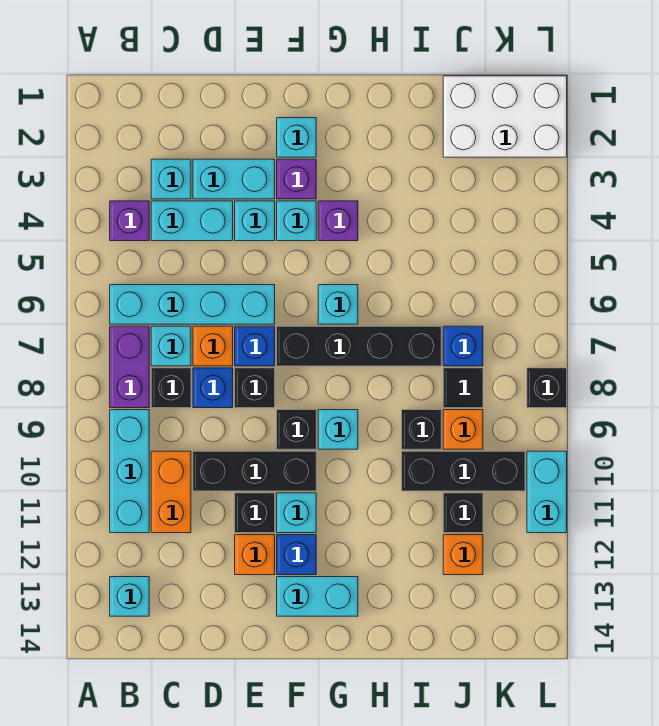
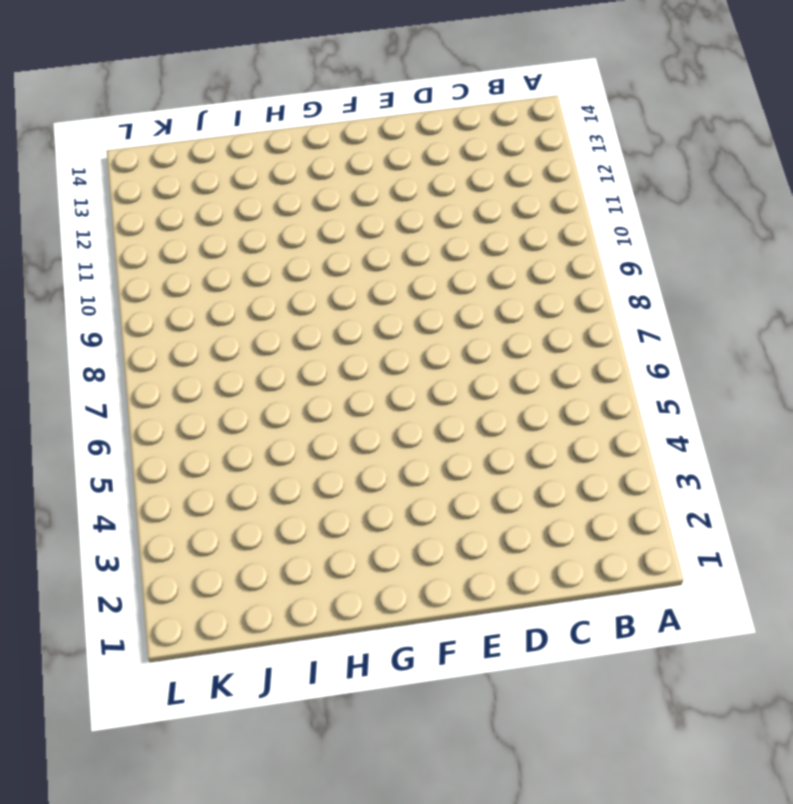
none -> purple brick B4 level 1
none -> cyan brick B6:E6 level 1
none -> purple brick B7:B8 level 1
none -> cyan brick B9:B11 level 1

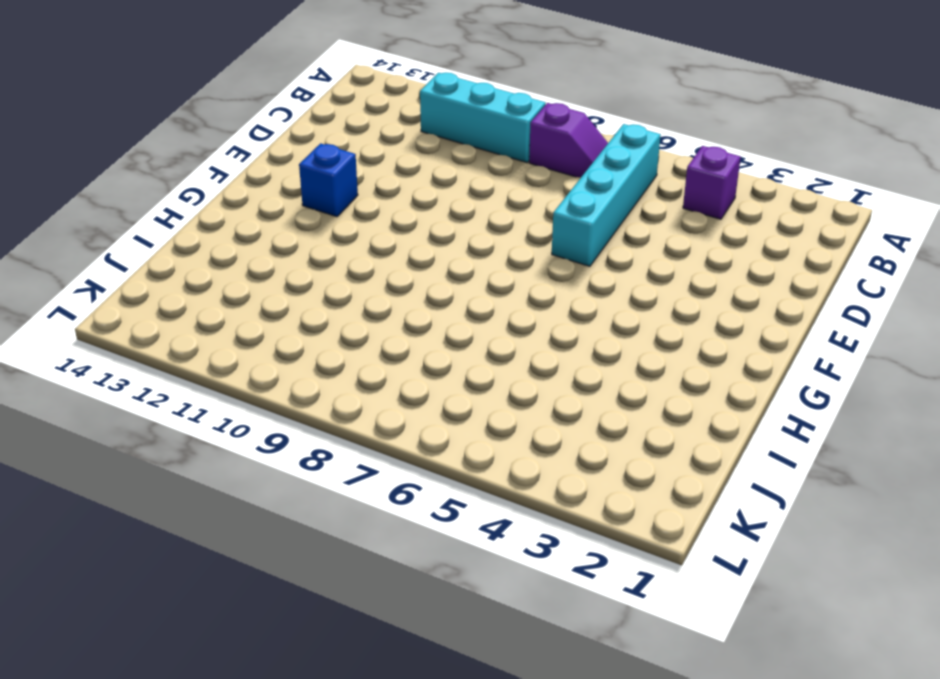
purple slope B7:B8 level 1 top 8 -> purple brick B7:B8 level 1
none -> cyan brick B13 level 1
none -> cyan brick C3 level 1
none -> cyan brick C4:D4 level 1
none -> cyan brick C7 level 1

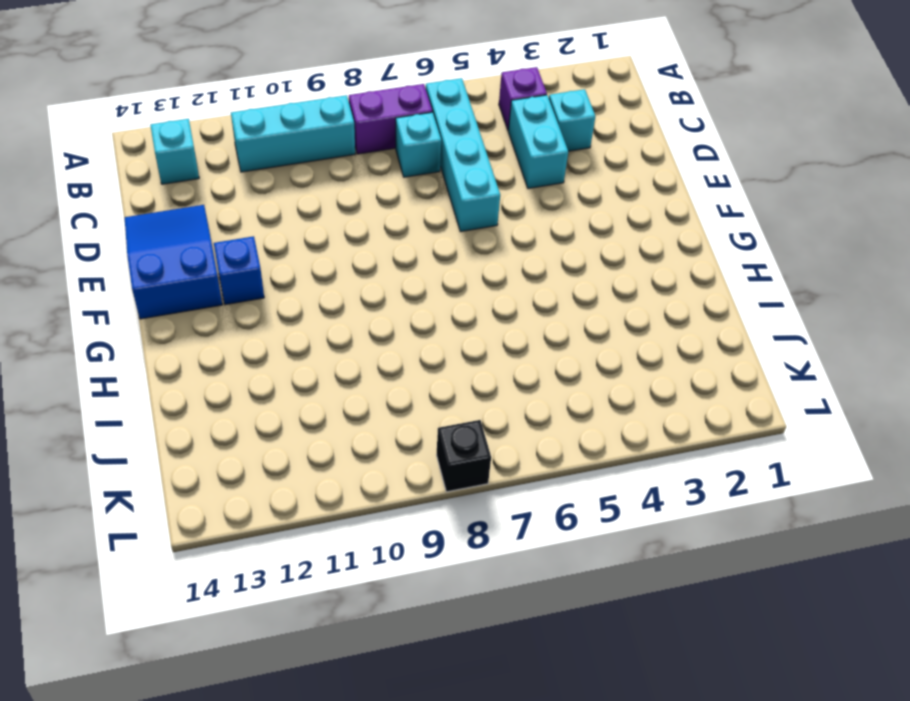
blue slope D13:F14 level 1 top F -> cyan brick F13:G13 level 1
none -> black brick C8 level 1
none -> orange brick C10:C11 level 1
none -> cyan brick D3:E3 level 1
none -> orange brick D7 level 1

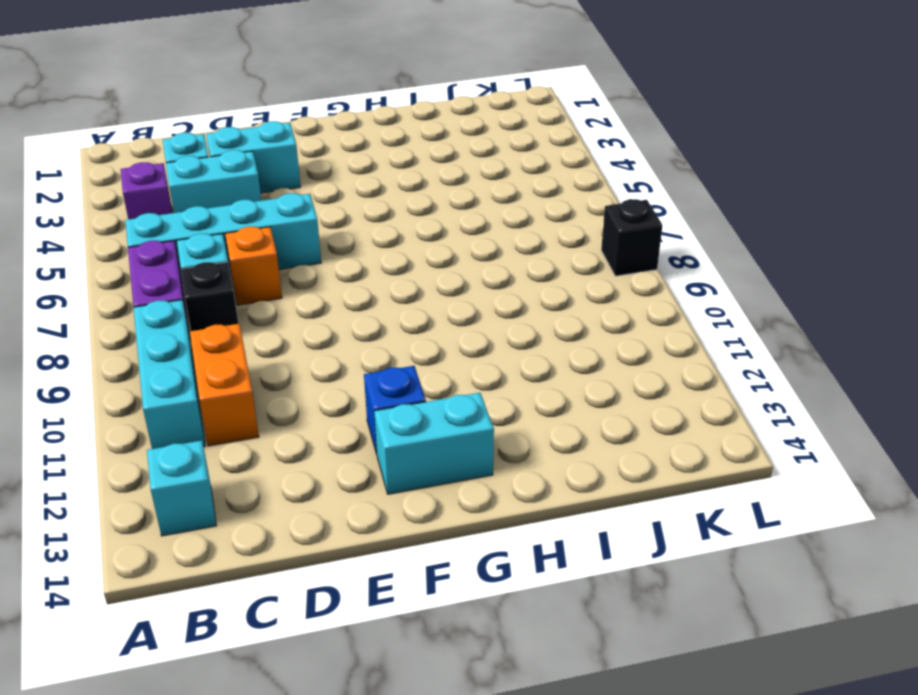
none -> blue brick D8 level 1
none -> black brick D10:F10 level 1
none -> cyan brick E4 level 1
none -> blue brick E7 level 1

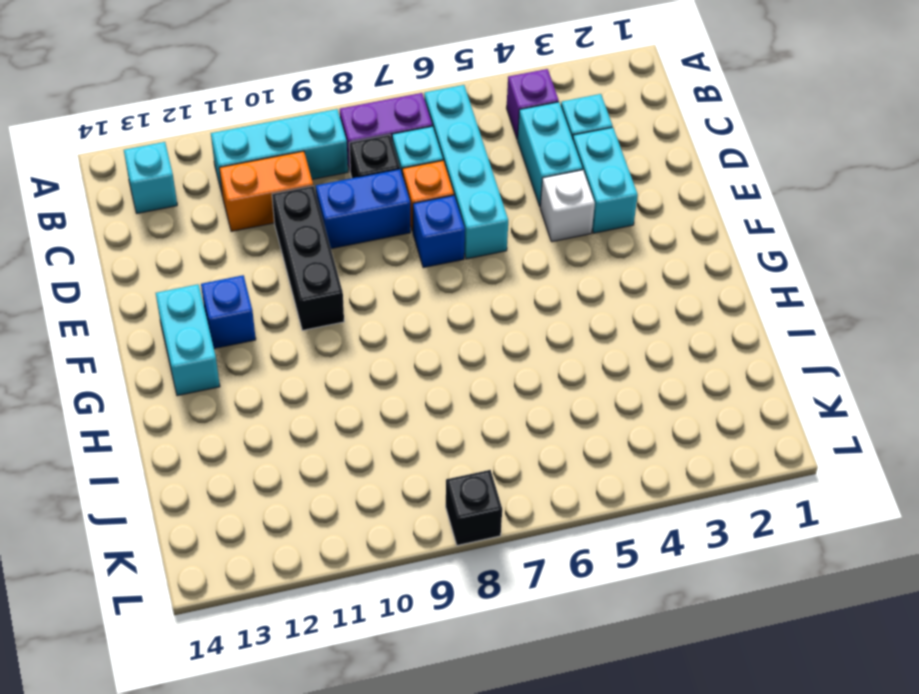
blue brick D8:D9 level 1 -> blue brick D8 level 1
white brick E4 level 1 -> cyan brick E4 level 1
none -> black brick E8 level 1
none -> black brick E11 level 1
none -> orange brick E12 level 1
none -> cyan brick F2 level 1

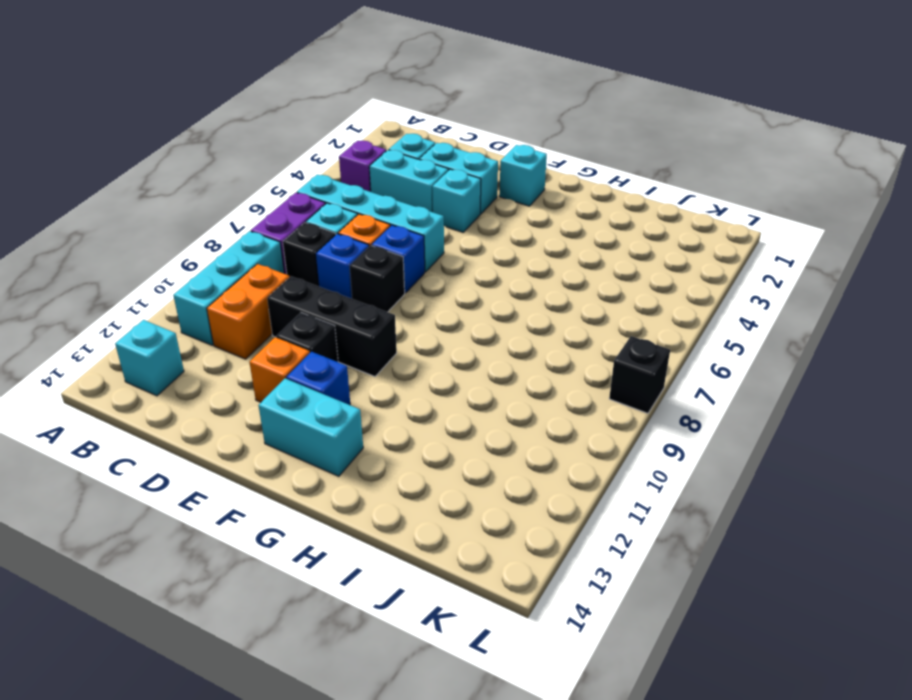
none -> purple brick F3 level 1
none -> cyan brick F4 level 1
none -> black brick F7:I7 level 1
none -> black brick F9 level 1

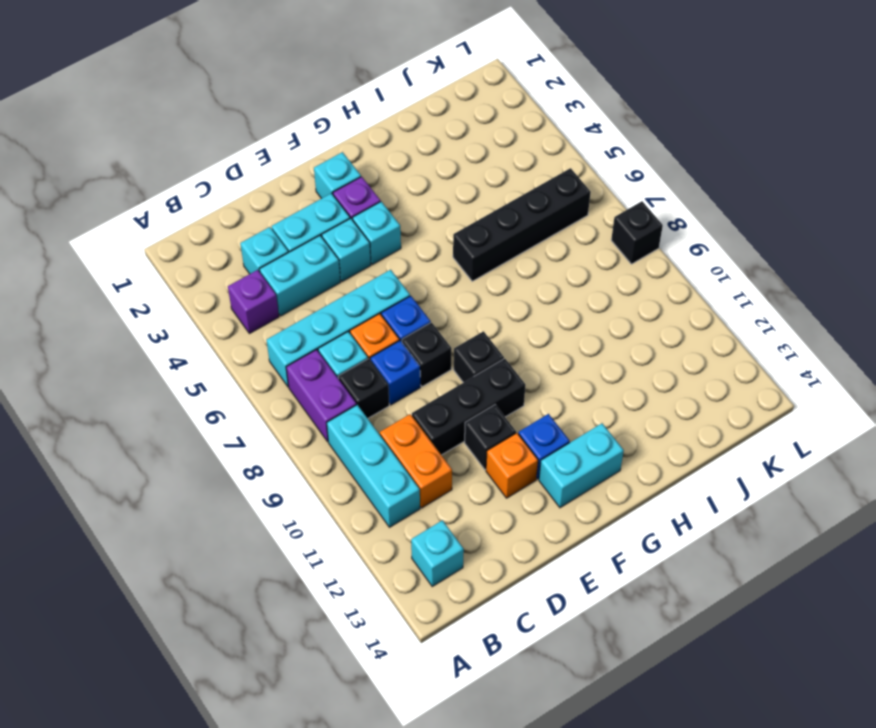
black brick H6:K6 level 1 -> black brick F7:I7 level 1
none -> cyan brick F11 level 1
none -> purple brick G4 level 1
none -> cyan brick G6 level 1
none -> cyan brick G9 level 1

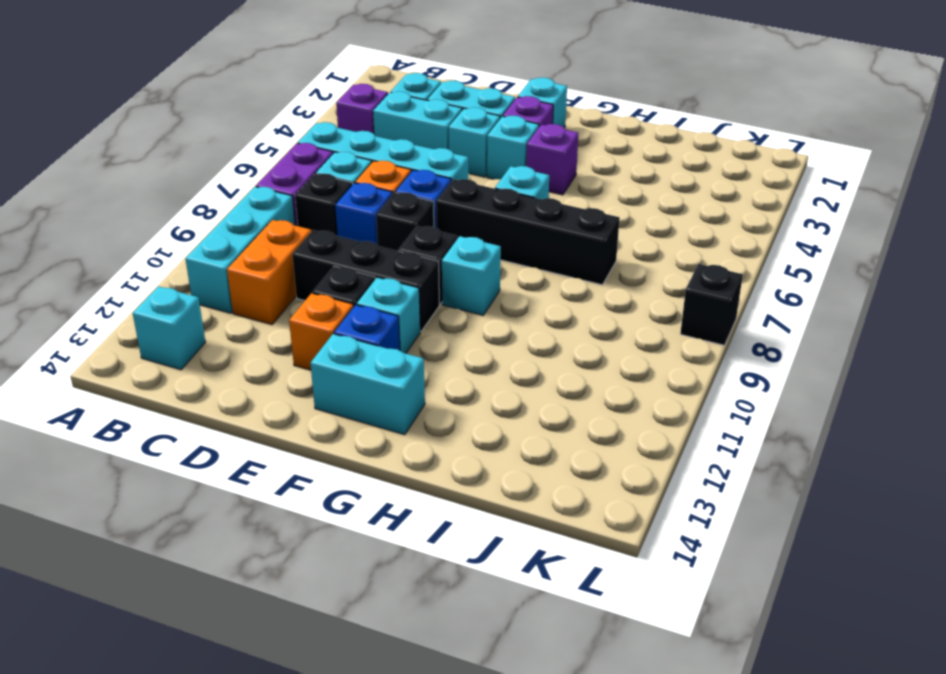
none -> black brick I9 level 1
none -> black brick I10:K10 level 1
none -> white brick J1:L2 level 1
none -> blue brick J7 level 1

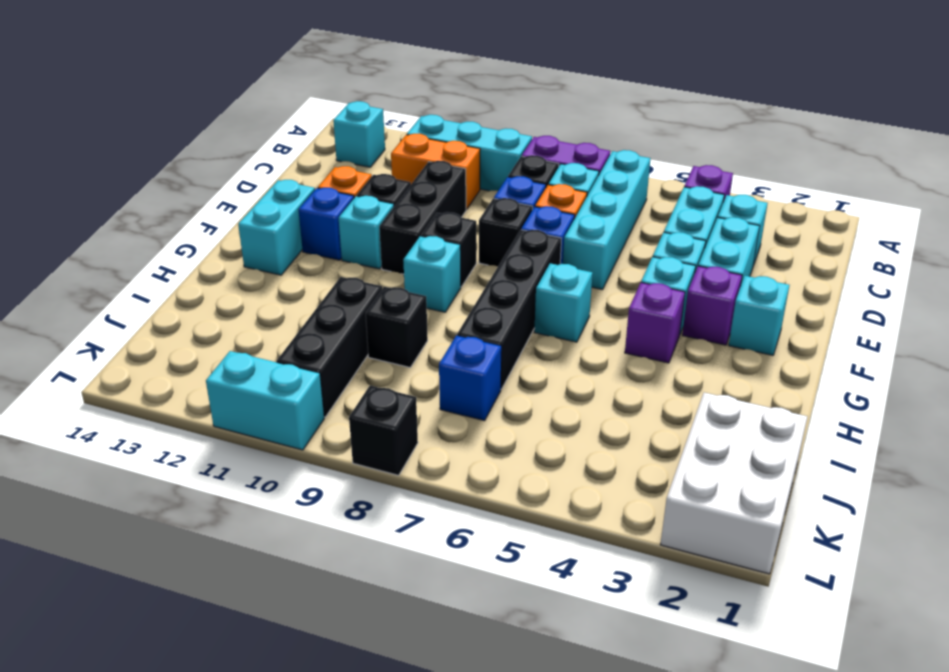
none -> black tile J8 level 1
none -> orange brick J9 level 1
none -> black brick J11 level 1
none -> orange brick J12 level 1

